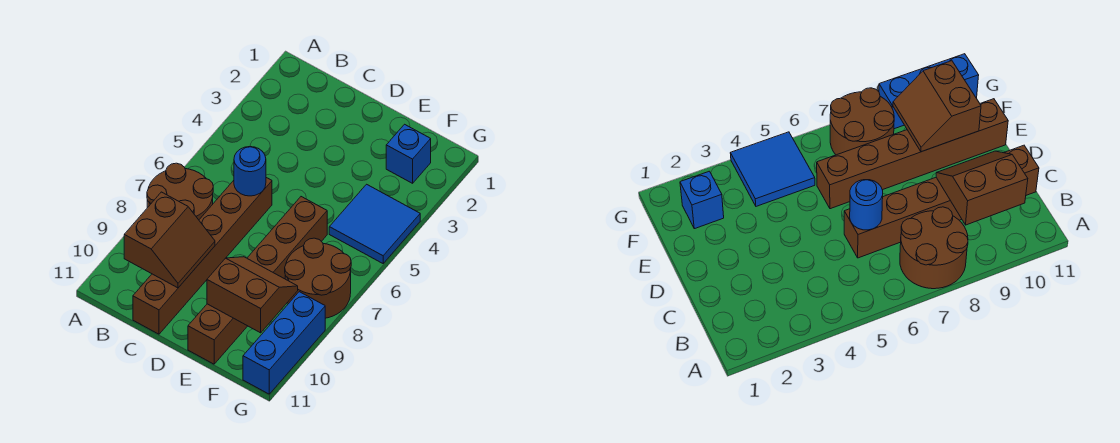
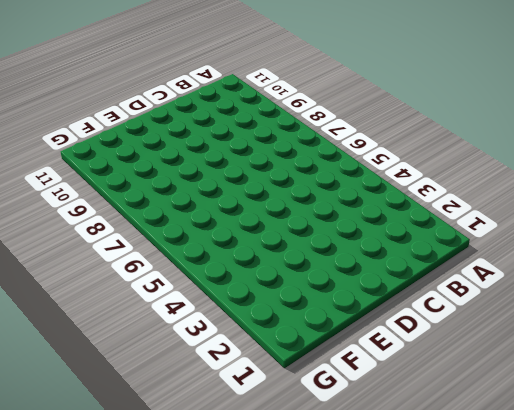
none -> brown round brick A7:B8 level 1
none -> brown brick C6:C11 level 1

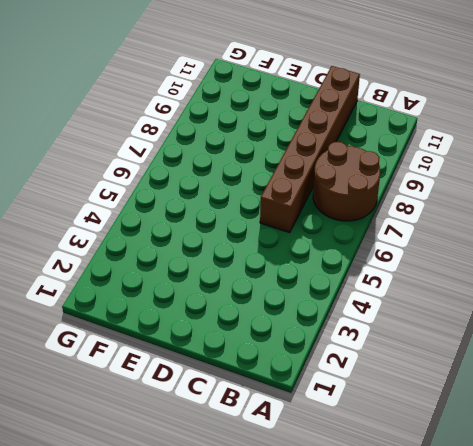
none -> brown brick E6:E11 level 1
none -> blue brick F2 level 1

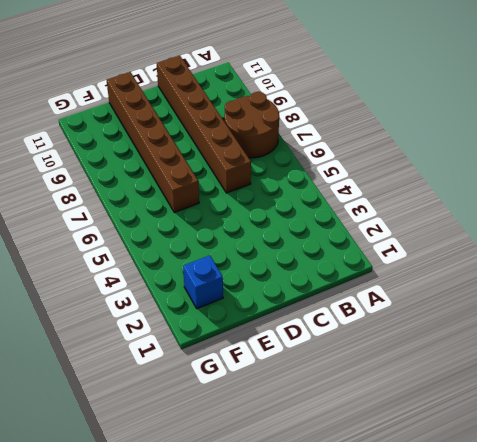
none -> blue tile F4:G5 level 1
none -> brown round brick F7:G8 level 1

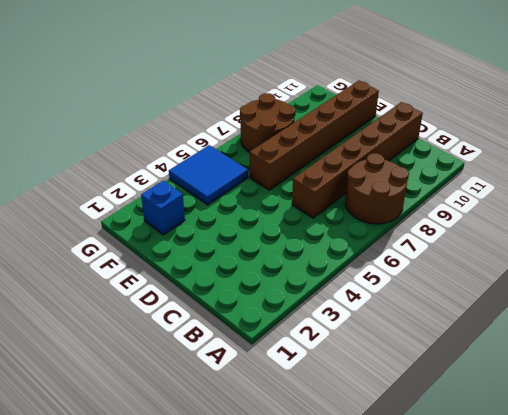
none -> blue brick G9:G11 level 1
none -> brown slope B9:C10 level 2 top B

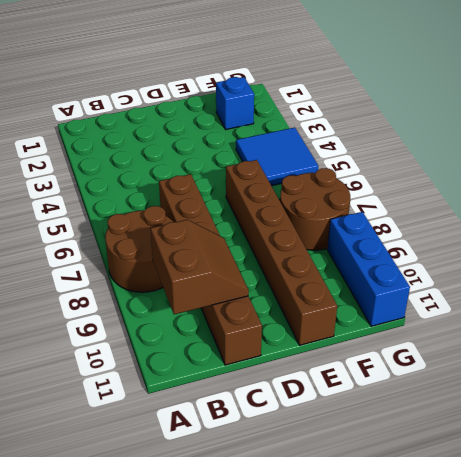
none -> blue round brick C6 level 2
none -> brown slope E9:F10 level 2 top 10

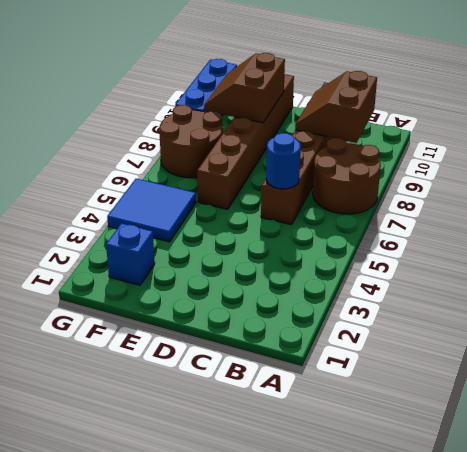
brown slope E9:F10 level 2 top E -> brown slope E9:F10 level 2 top 10

